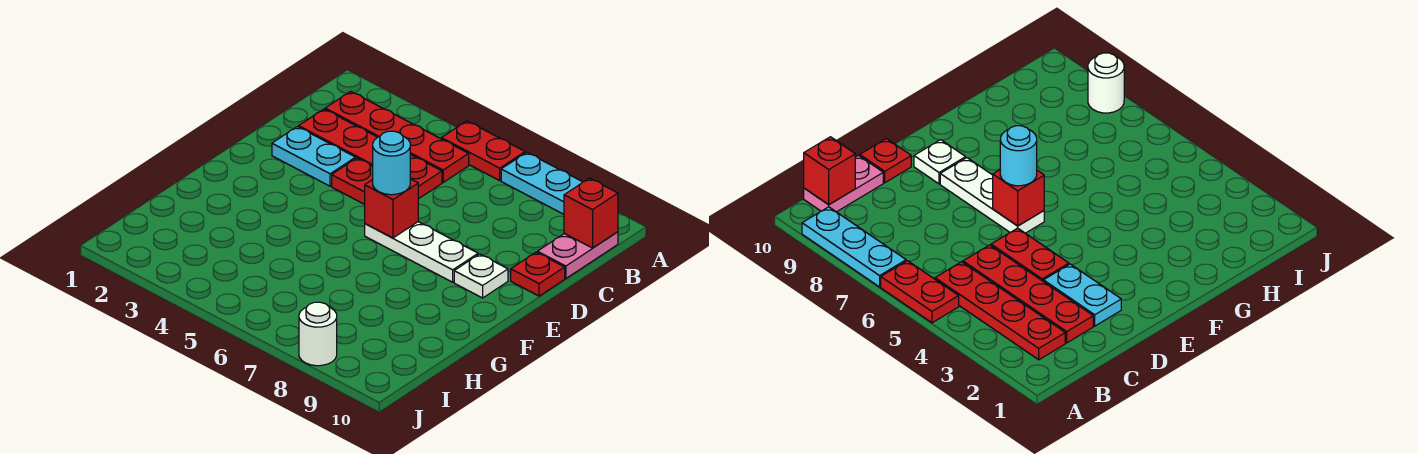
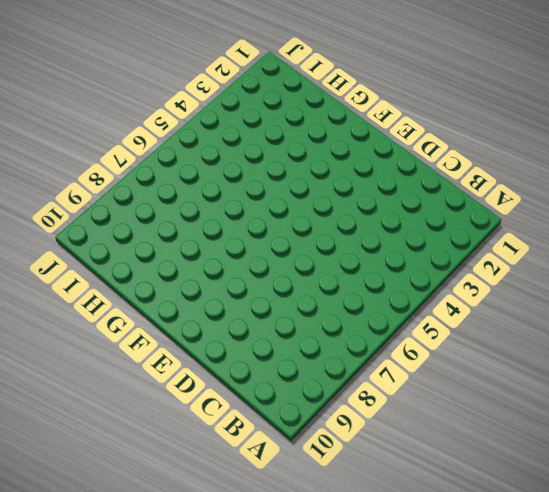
none -> red plate A5:A6 level 1
none -> cyan plate A7:A9 level 1
none -> red plate B2:B5 level 1

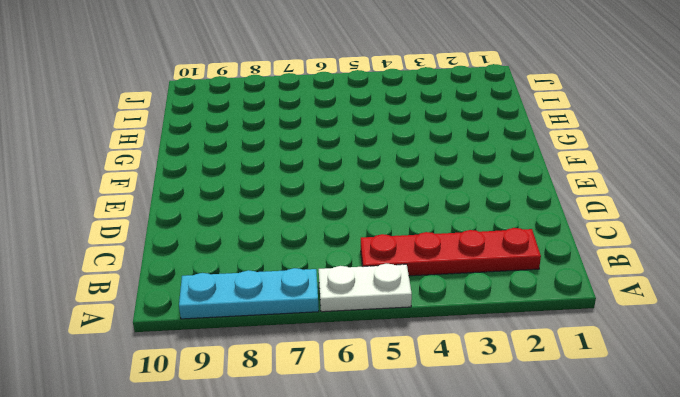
white plate A5:A6 level 1 -> red plate A5:A6 level 1
none -> pink plate B10:C10 level 1
none -> red plate C2:C5 level 1
none -> cyan plate D2:D3 level 1

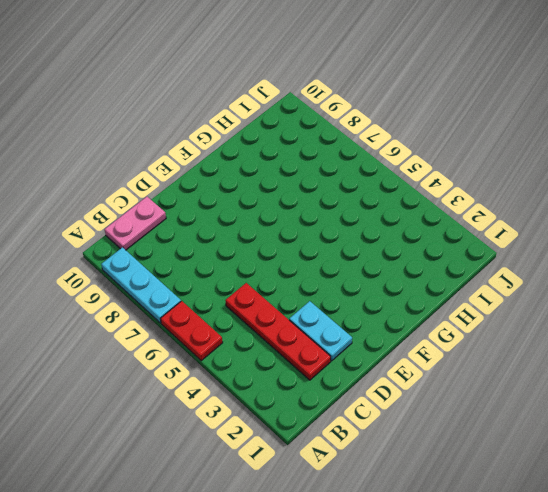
none -> red plate B2:B5 level 1
none -> red plate D4:D5 level 1
none -> red plate D10 level 1

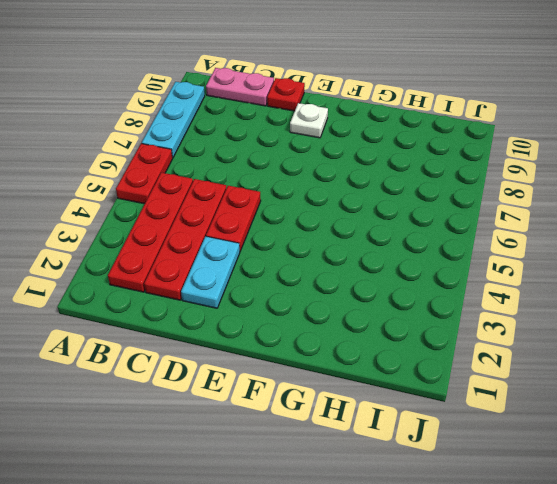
none -> white plate E6:E8 level 1
none -> white round brick J8 level 1
none -> red brick B10 level 2

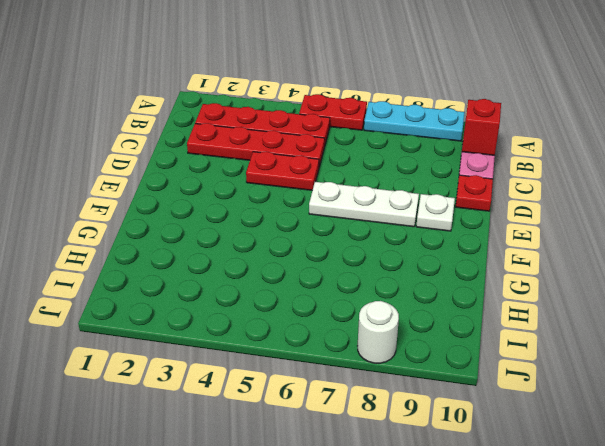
none -> cyan plate D2:D3 level 1
none -> red brick E6 level 2
none -> cyan round brick E6 level 3

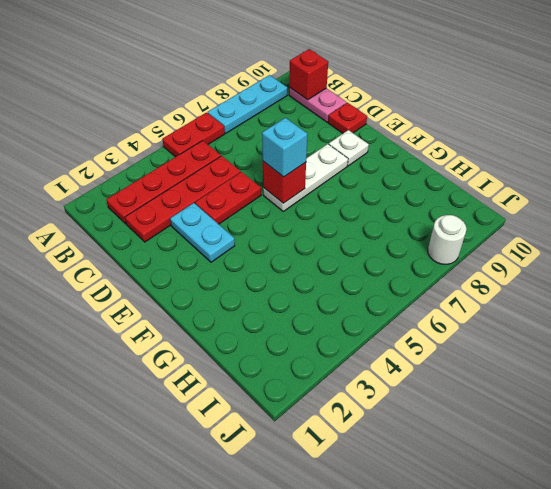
cyan plate D3:E3 level 1 -> cyan plate D2:D3 level 1
cyan brick E6 level 3 -> cyan round brick E6 level 3

